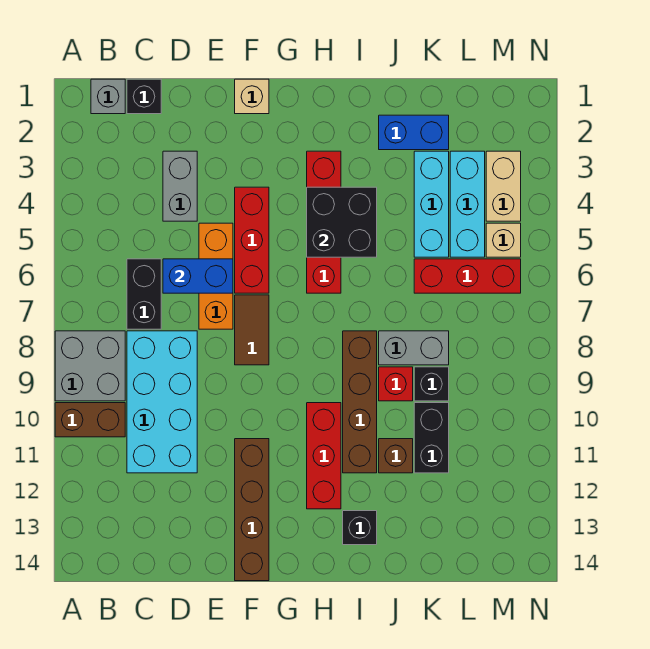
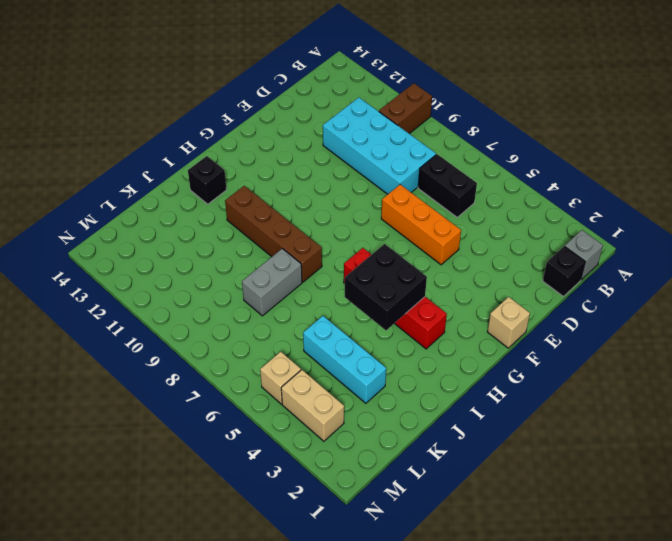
none -> grey brick A8:B9 level 1
none -> grey brick D3:D4 level 1
none -> red brick F4:F6 level 1

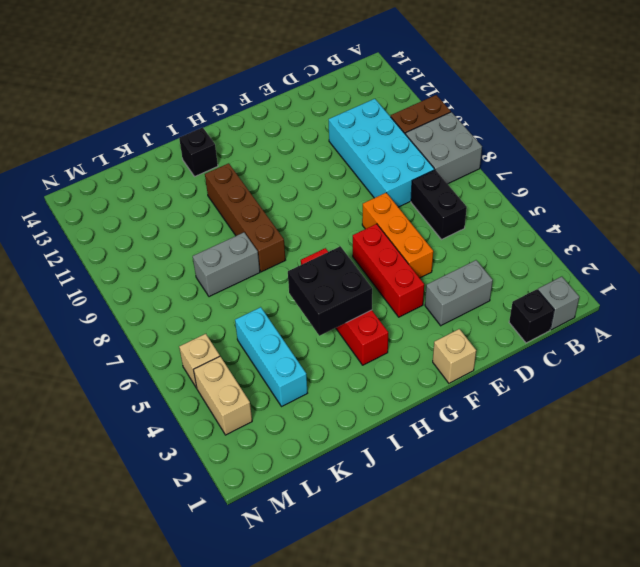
grey brick D3:E3 level 1 -> grey brick D3:D4 level 1
none -> brown tile F7:F8 level 1
none -> brown brick F11:F14 level 1
none -> red brick H10:H12 level 1

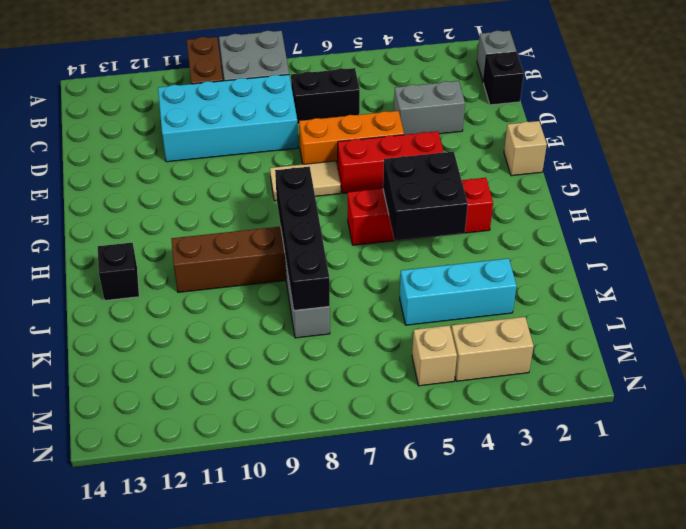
tan tile F7:F8 level 1 -> brown tile F7:F8 level 1
black brick H8:K8 level 2 -> none
none -> brown brick F11:F14 level 1
none -> red brick H10:H12 level 1
none -> blue brick J2:K2 level 1

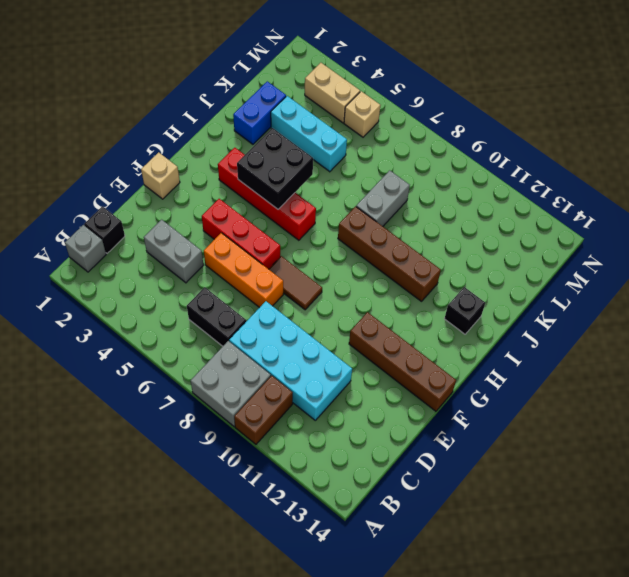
none -> red brick H10:H12 level 1
none -> red brick J9 level 1
none -> brown brick J11 level 1

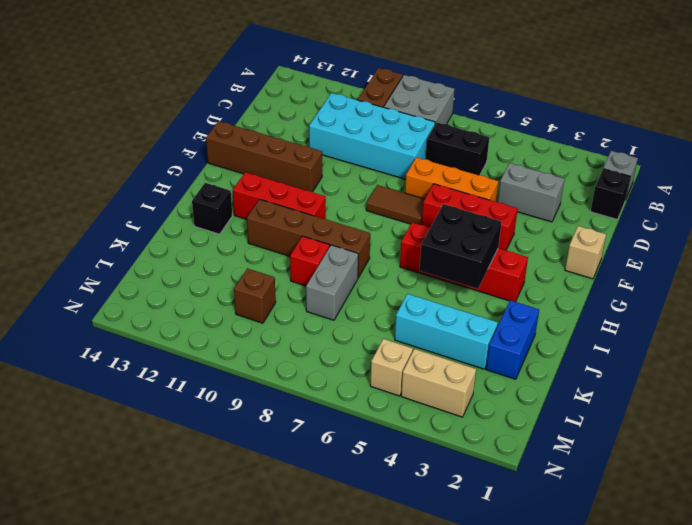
brown brick L10 level 1 -> brown brick J11 level 1
none -> red brick K6:M6 level 1
none -> black brick K9 level 1
none -> black brick K10:K11 level 1

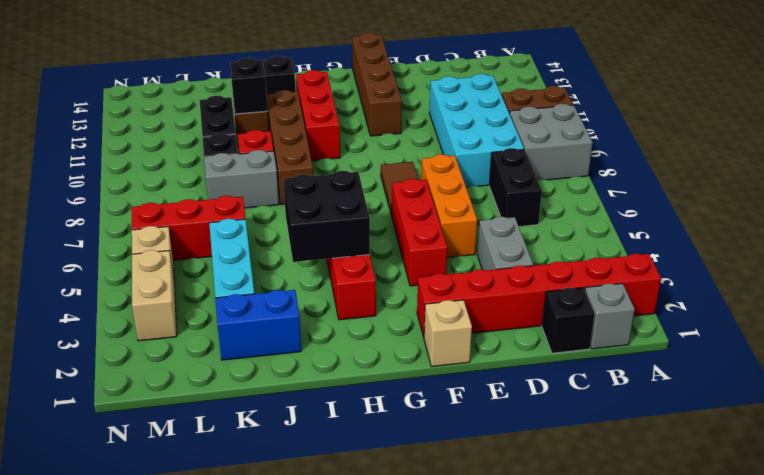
red brick A2:F2 level 1 -> none
black brick J11 level 2 -> none
none -> cyan brick L3:L5 level 1
none -> blue brick D6:E6 level 2

